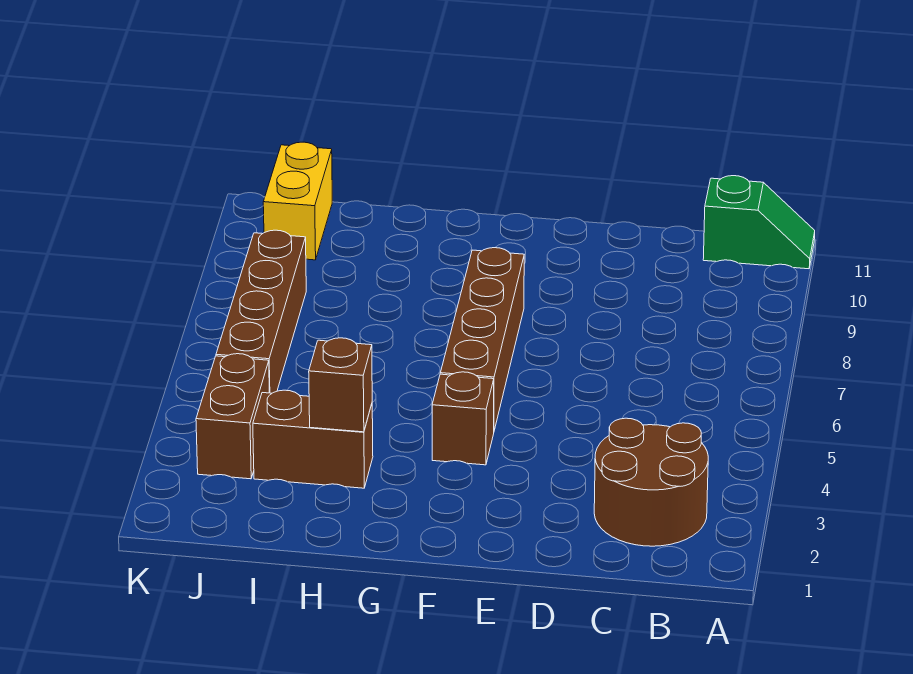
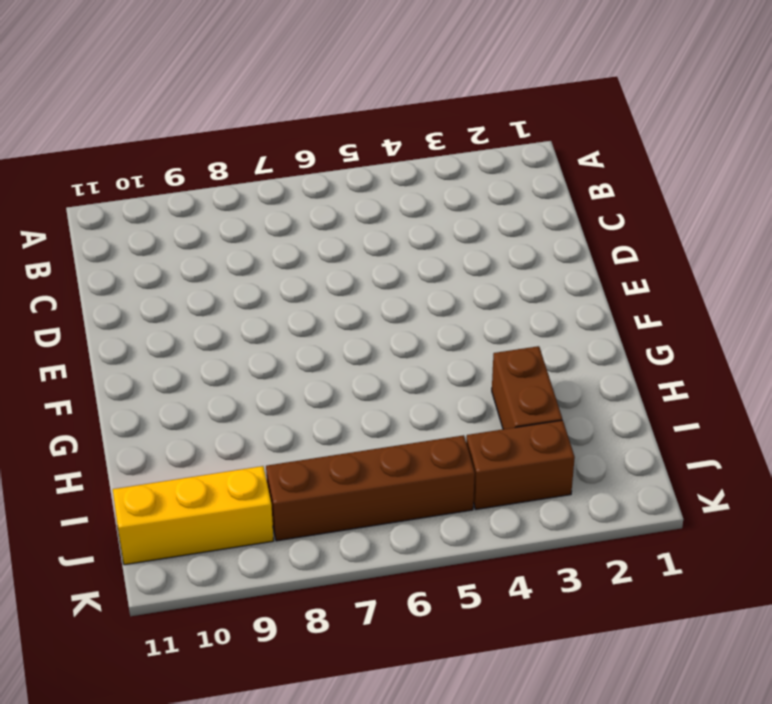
yellow brick J9:J11 level 1 -> yellow brick J10:J11 level 1
none -> green slope A11:B11 level 1 top B
none -> brown round brick B2:C3 level 1

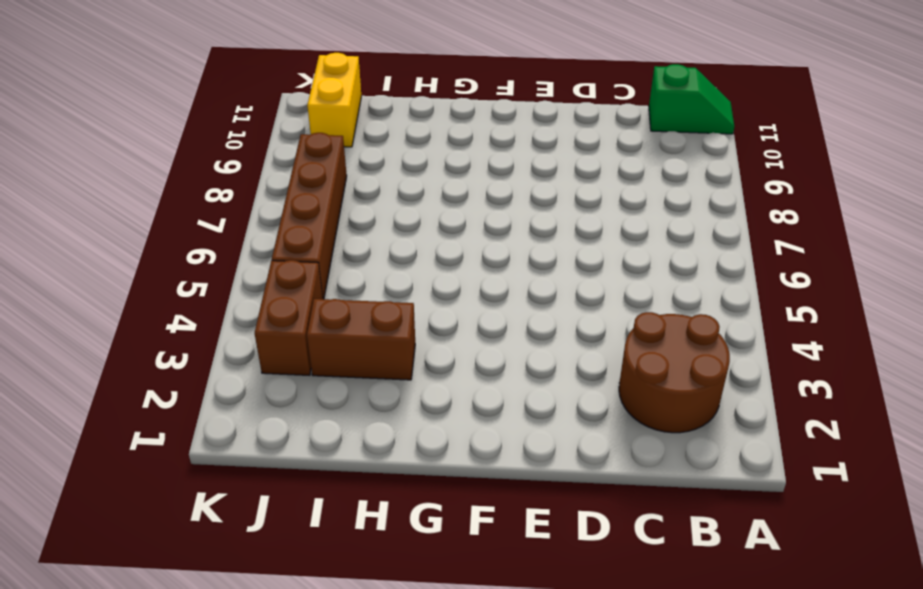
none -> brown brick F4 level 1
none -> brown brick F5:F8 level 1

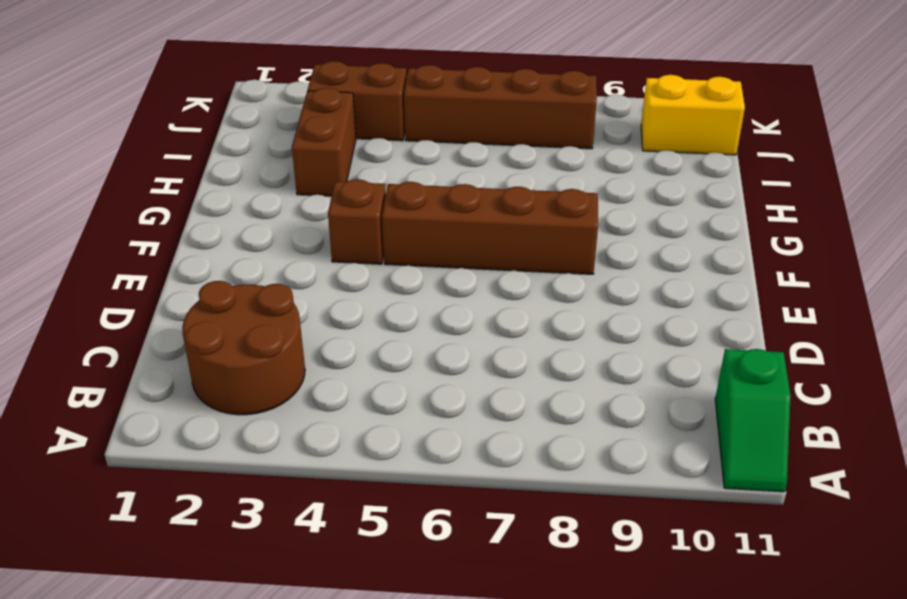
none -> brown brick H3 level 2

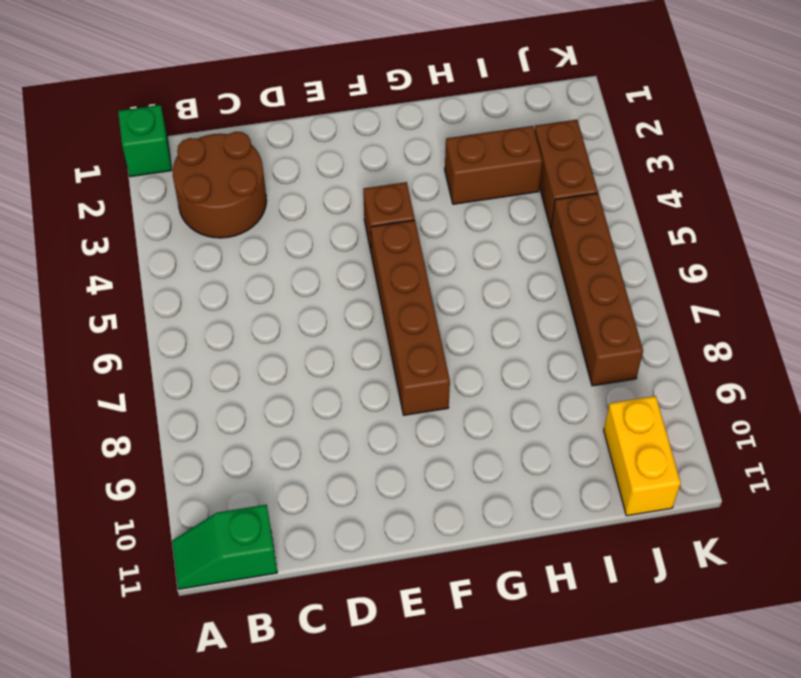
green brick A1 level 1 -> none
none -> brown brick H3 level 2

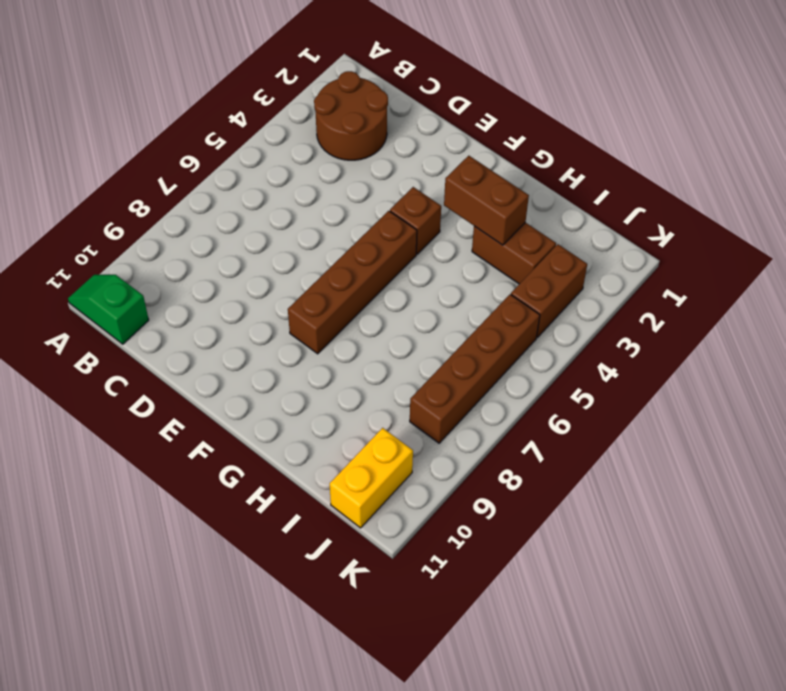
brown brick G3:H3 level 2 -> brown brick H3 level 2

